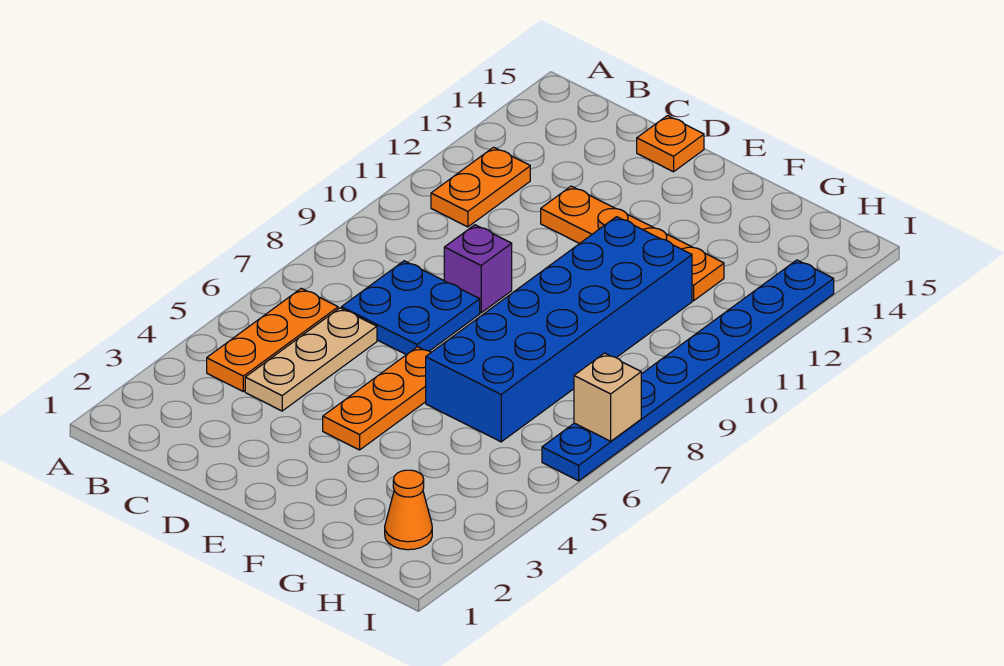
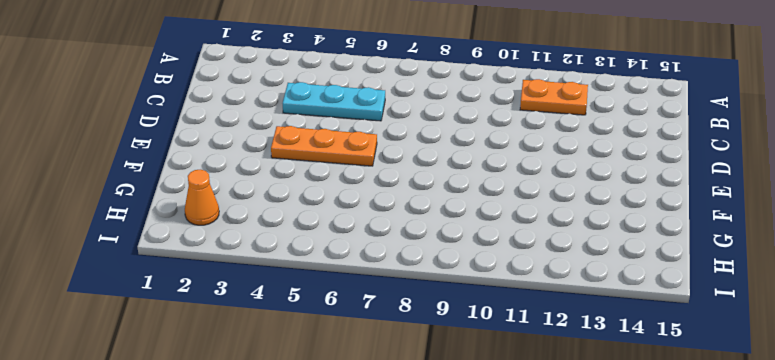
cyan plate C4:C6 level 1 -> tan plate C4:C6 level 1
none -> orange plate B4:B6 level 1
none -> blue plate C7:D8 level 1
none -> purple brick D9 level 1

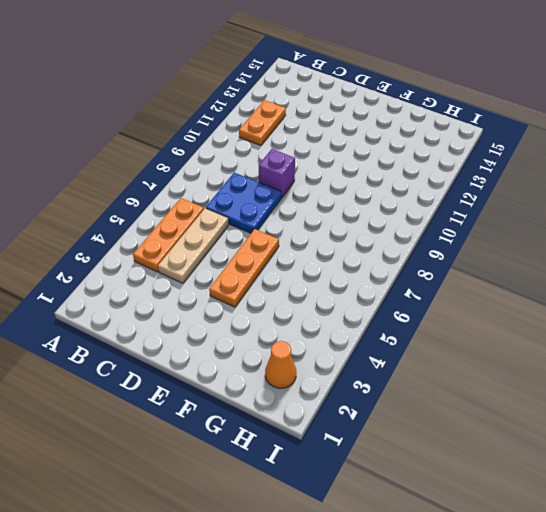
none -> orange plate D12:G12 level 1
none -> orange plate D15 level 1
none -> blue brick F6:G11 level 1

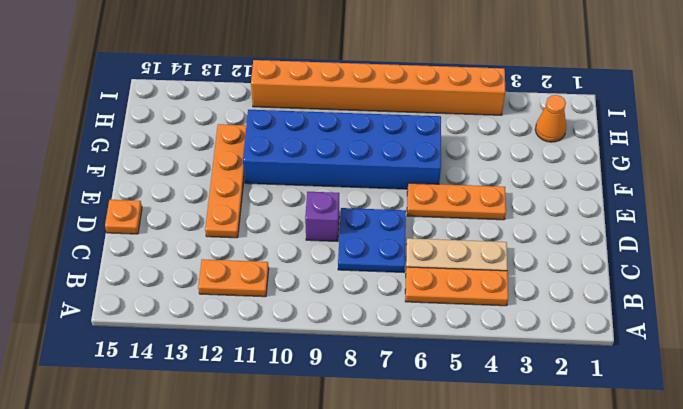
orange brick I4:I11 level 1 -> blue plate I6:I13 level 1
none -> tan brick I7 level 2

